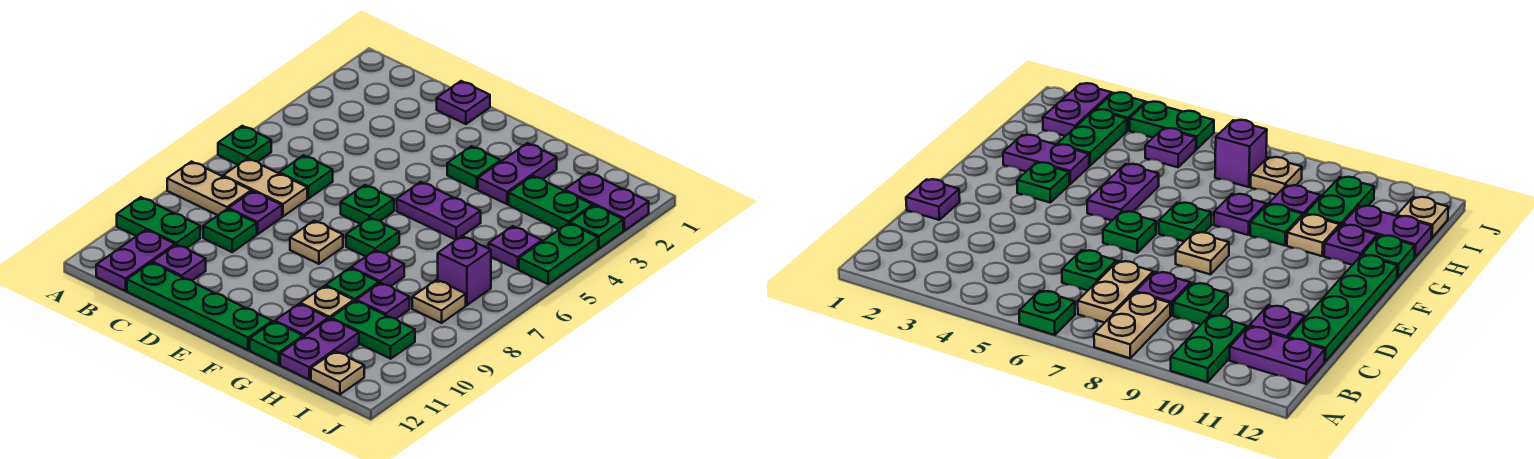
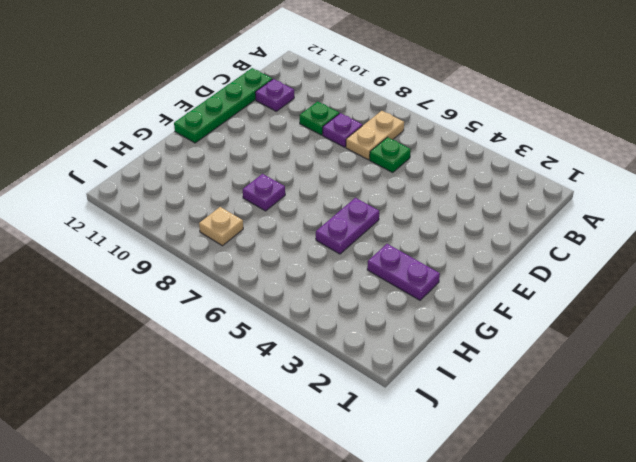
none -> green plate A6 level 1
none -> tan plate A8:B8 level 1
none -> green plate A10:B10 level 1
none -> purple plate B11:B12 level 1

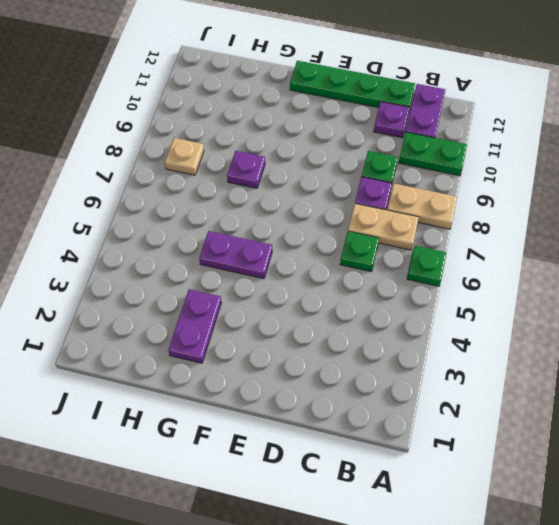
none -> purple plate D1 level 1
none -> green plate E6 level 1
none -> tan plate E8 level 1
none -> green plate F3 level 1

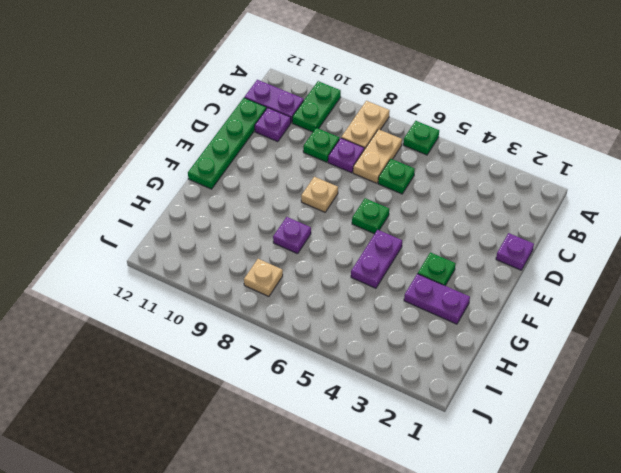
none -> green plate F7 level 1
none -> green plate G9 level 1
none -> tan plate G10 level 1
none -> purple plate G11 level 1

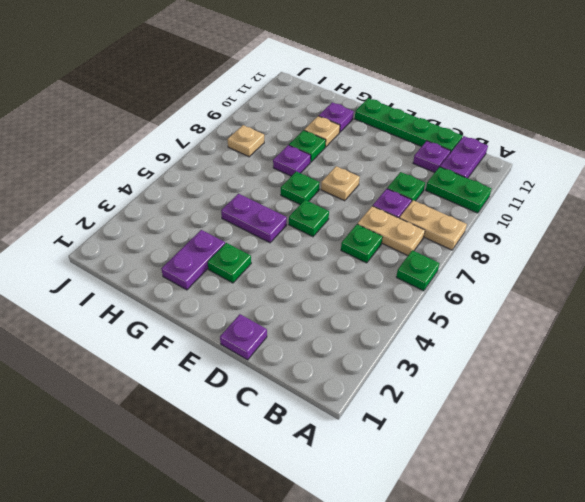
none -> green plate G12 level 1
none -> green plate H3:I3 level 1
none -> purple plate H9 level 1
none -> green plate H10:I10 level 1

